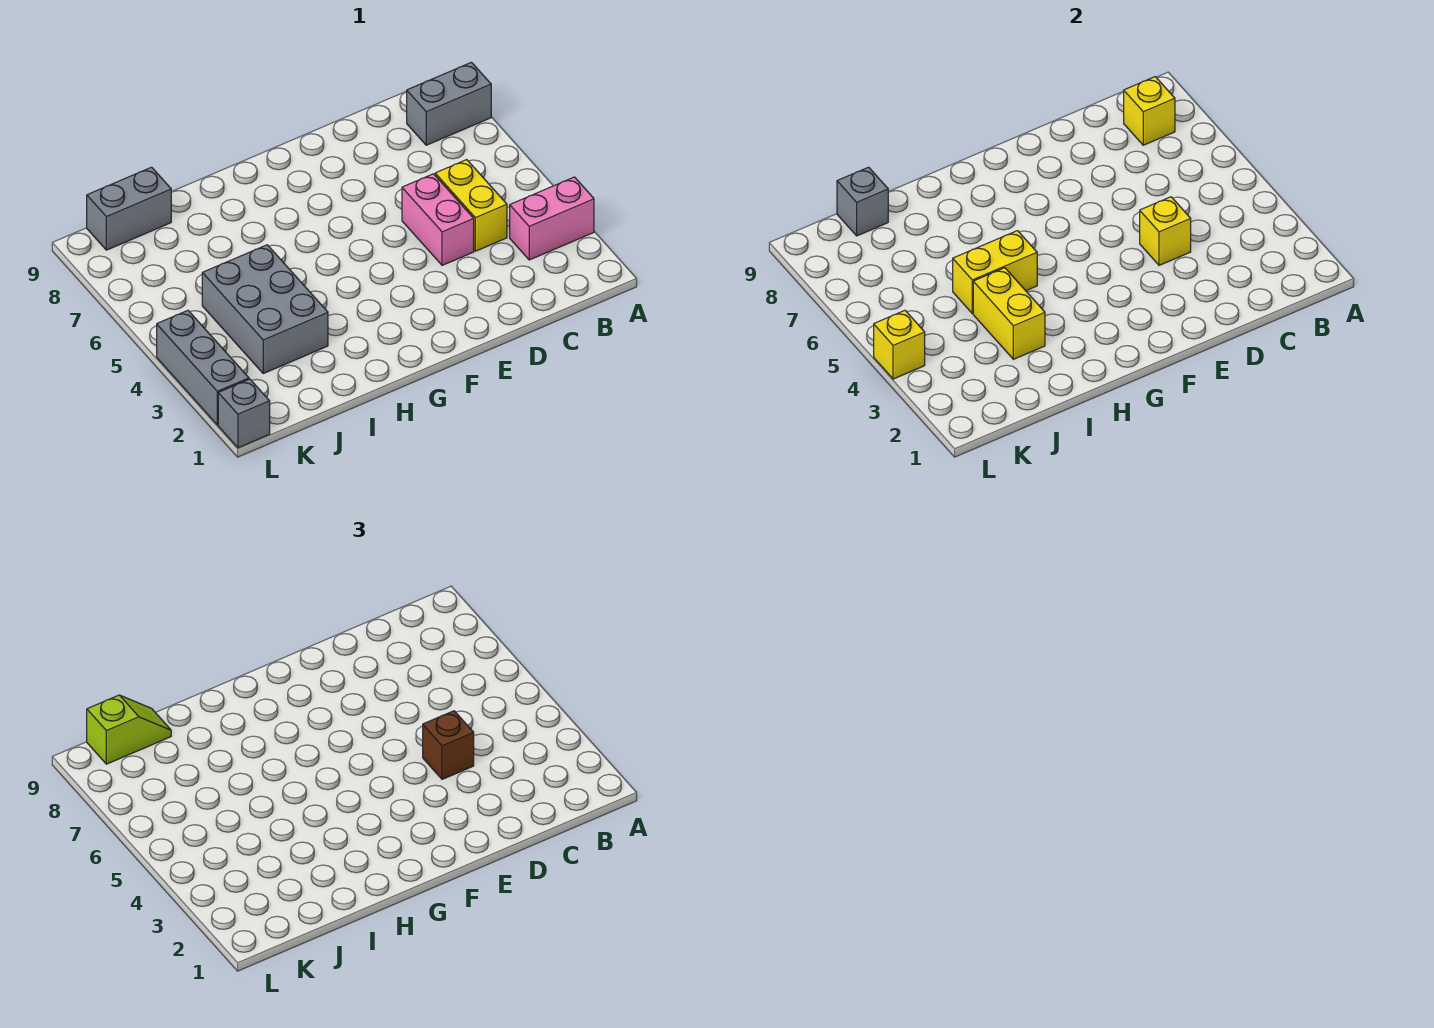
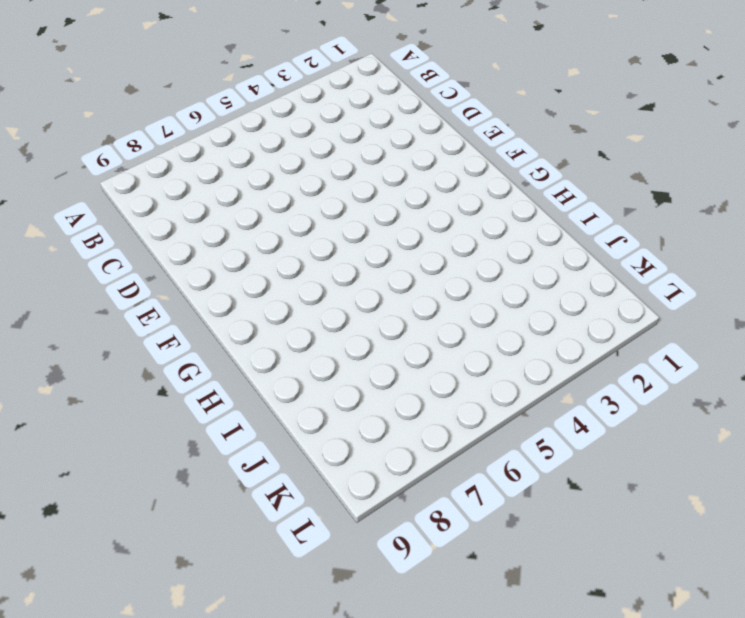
none -> pink brick A3:B3 level 1
none -> grey brick A8:B8 level 1
none -> yellow brick C4:C5 level 1

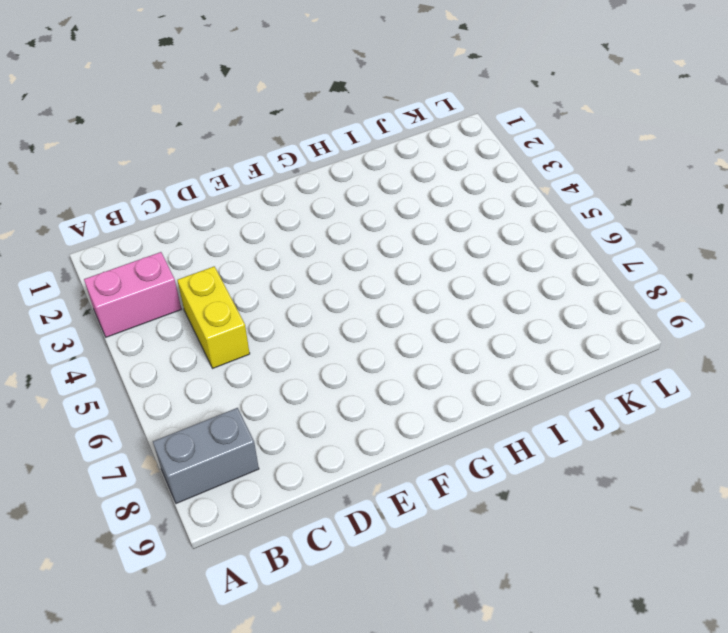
none -> pink brick D4:D5 level 1
none -> grey brick I3:J5 level 1
none -> grey brick J9:K9 level 1

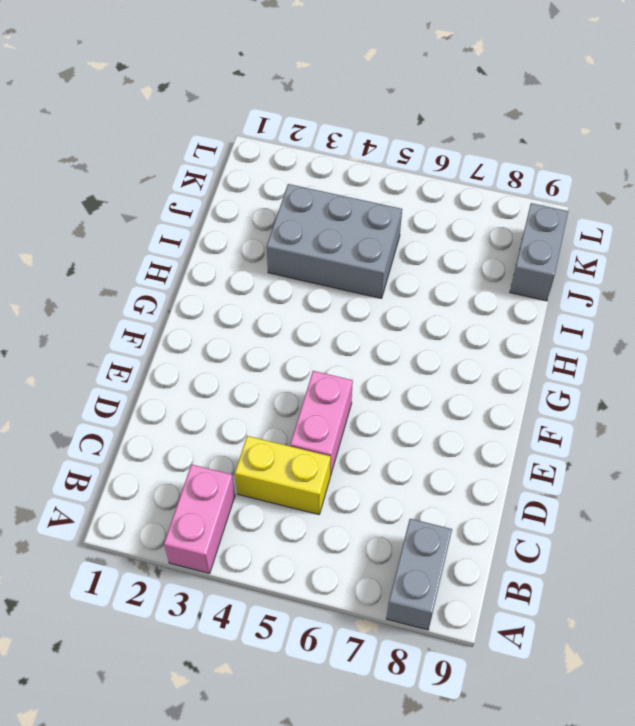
pink brick D5:E5 level 1 -> pink brick D4:D5 level 1
none -> grey brick L1 level 1
none -> grey brick L2:L4 level 1
none -> yellow brick B8 level 2

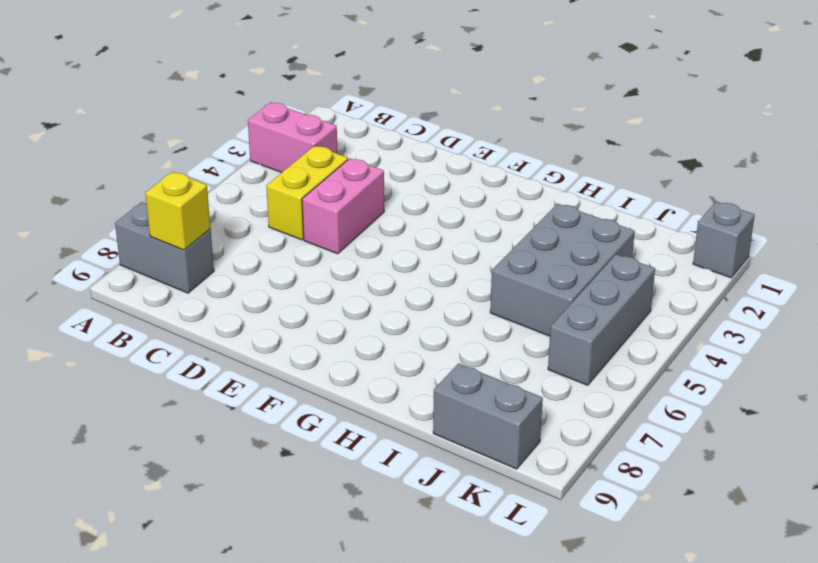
grey brick K4:K6 level 1 -> grey brick L2:L4 level 1
none -> yellow brick D4 level 2
none -> yellow brick H5:I5 level 2
none -> yellow brick I3:I4 level 2

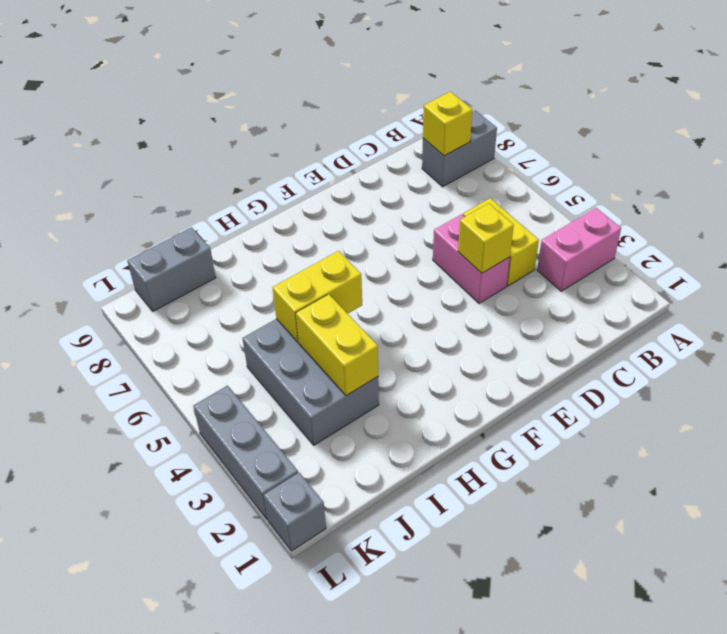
none -> grey brick J9 level 2
none -> yellow brick L4 level 2
none -> brown brick D4 level 3

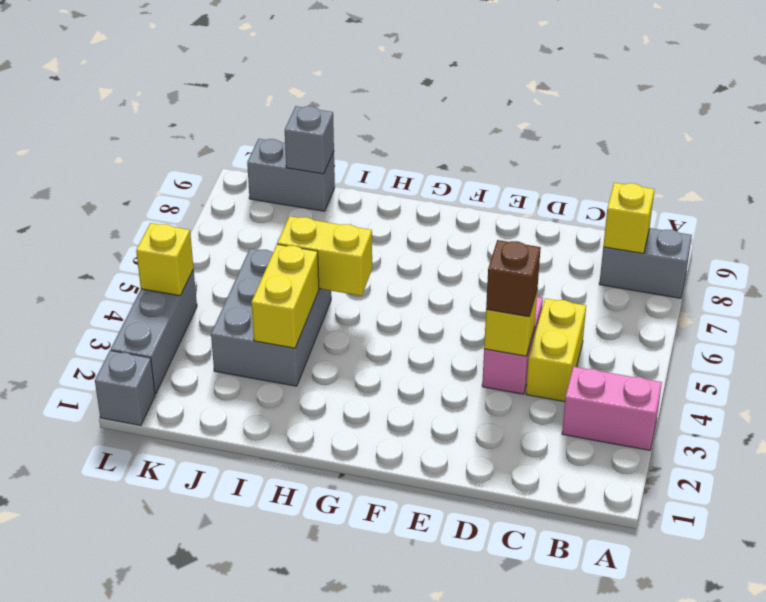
none -> lime slope J9:K9 level 3 top K

